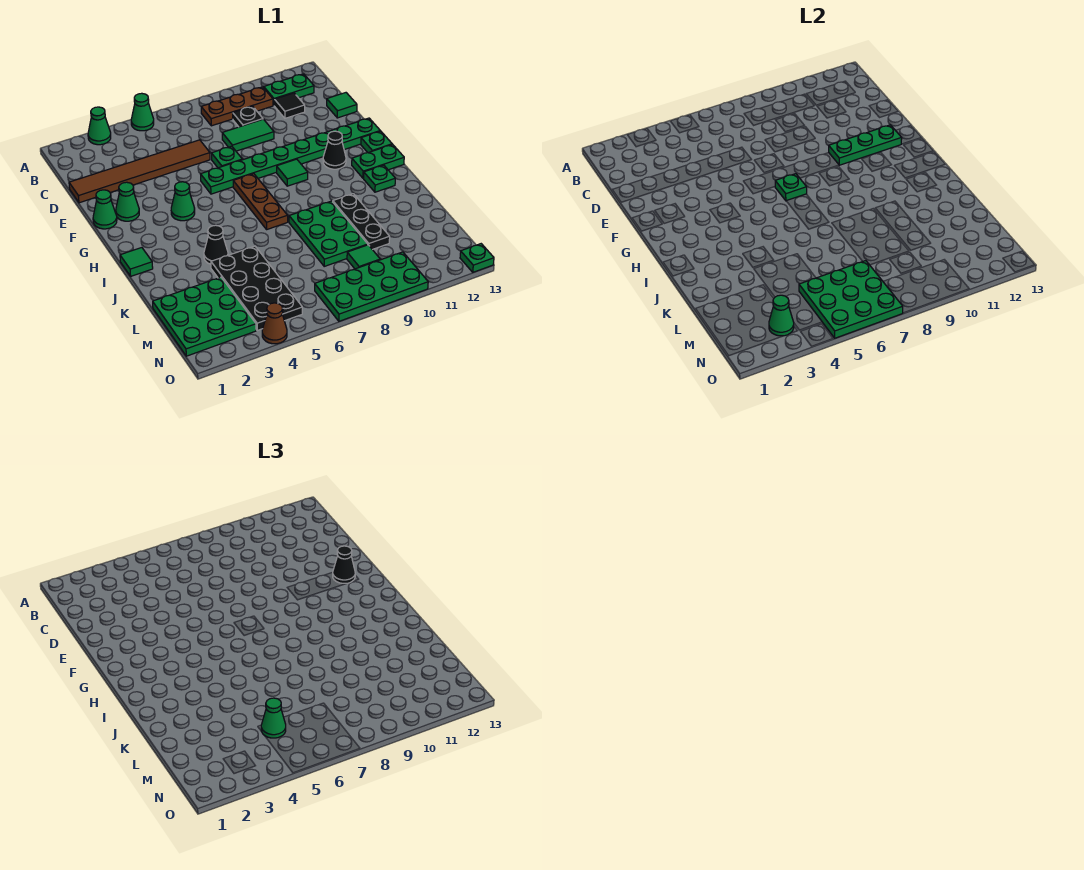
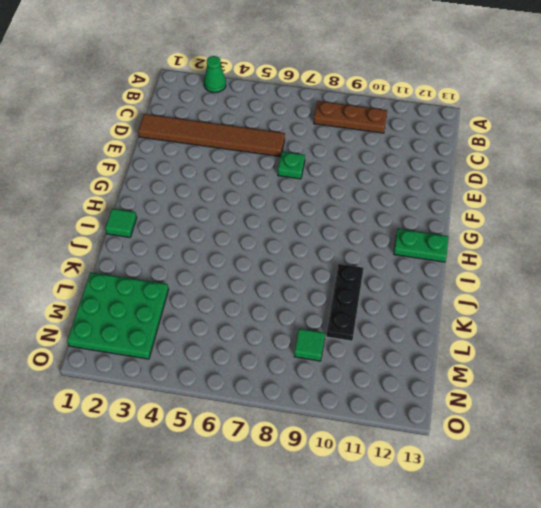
none -> green cone A5 level 1
none -> green plate B11:B12 level 1
none -> black plate C9 level 1
none -> black tile C11 level 1

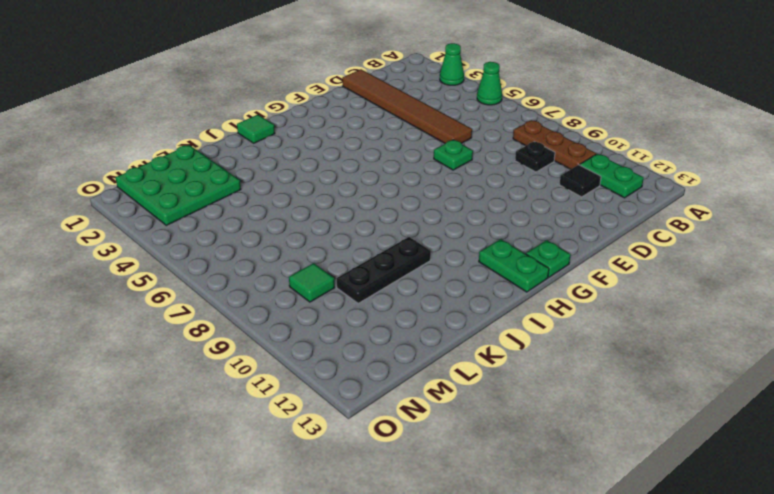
none -> green tile D8:D9 level 1
none -> green tile D13 level 1
none -> green cone F1 level 1
none -> green cone F2 level 1

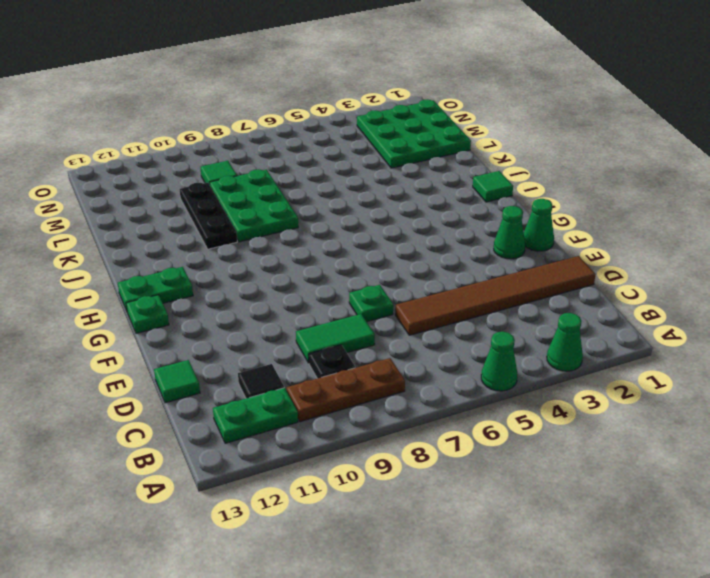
none -> green plate F6:F13 level 1
none -> green cone G4 level 1
none -> brown plate G7:I7 level 1
none -> green tile G9 level 1

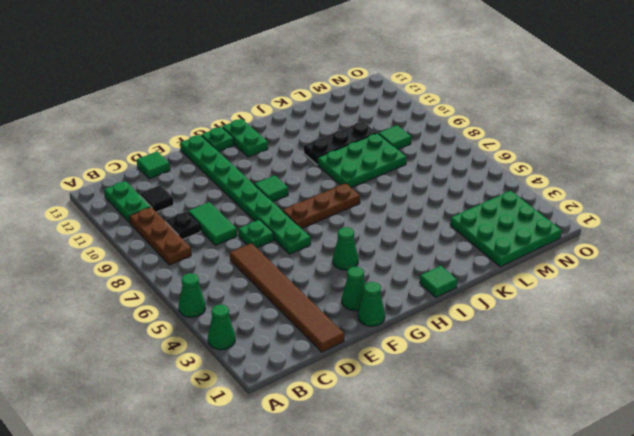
none -> black cone G11 level 1
none -> green plate I12 level 1
none -> black cone J4 level 1
none -> black plate K4:N5 level 1

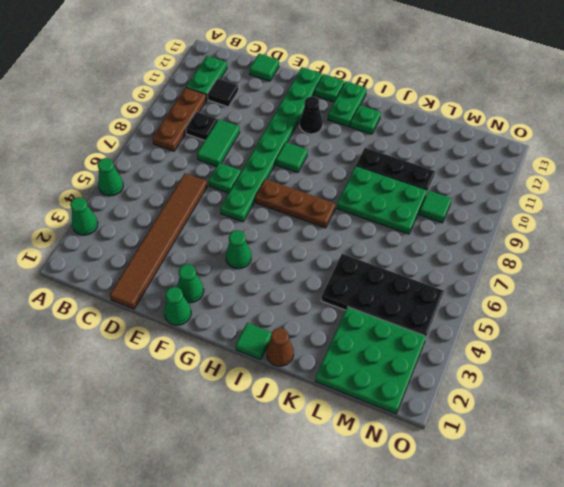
brown cone J1 level 1 -> brown cone O4 level 1
none -> black cone J4 level 1
none -> green plate N7:O10 level 1
none -> green plate O13 level 1
none -> green plate F10:F12 level 2

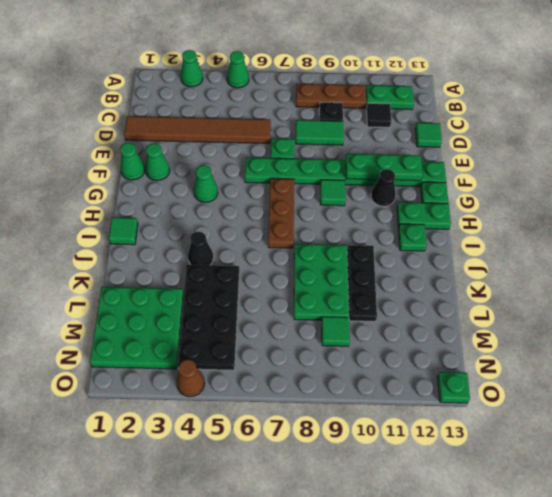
none -> green plate N7:O10 level 1
none -> green plate G7 level 2
none -> green plate M5:O7 level 2
none -> green cone N3 level 2

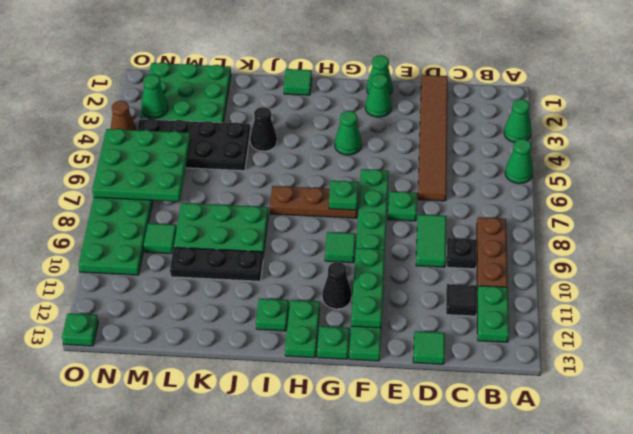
none -> black cone F12 level 3
none -> green cone M5 level 3

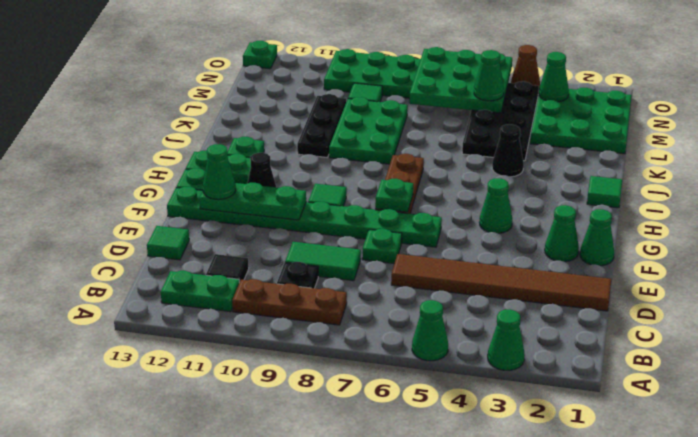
green cone F12 level 3 -> black cone F12 level 3

